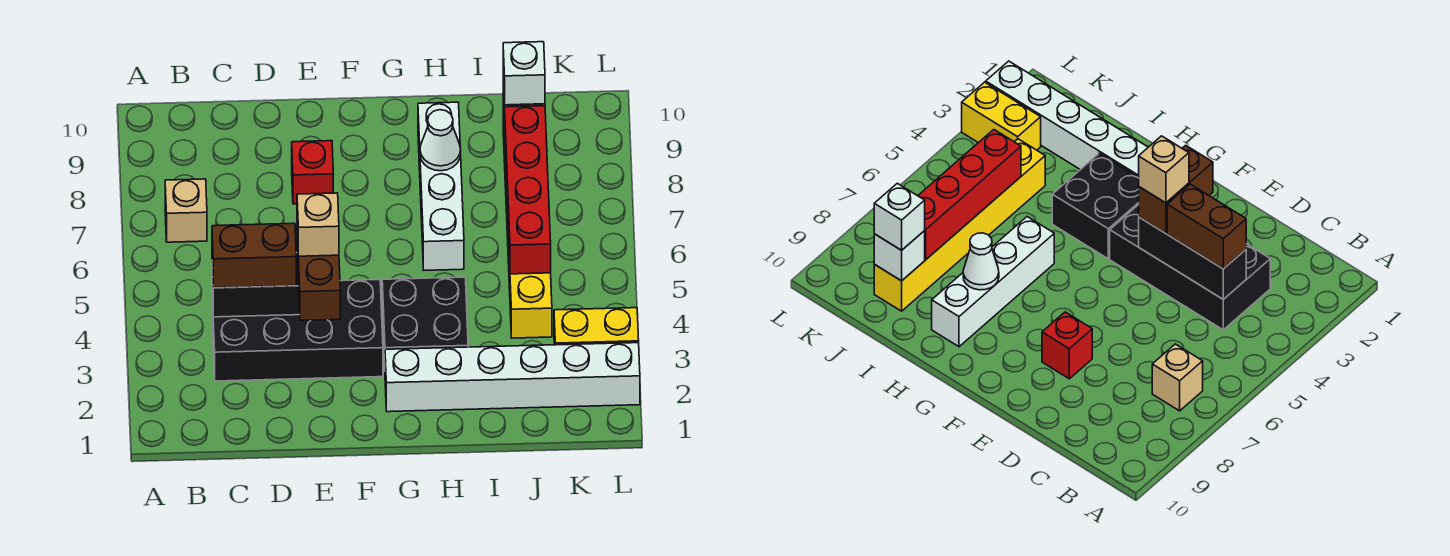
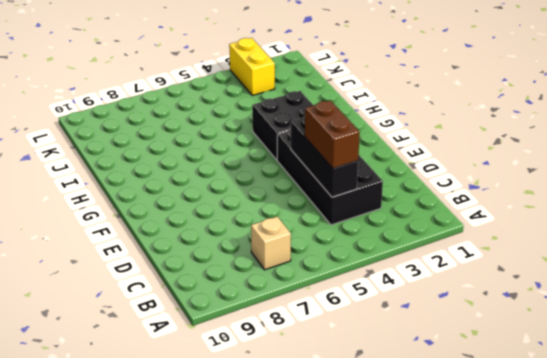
none -> red brick E8 level 1
none -> white brick G2:L2 level 1
none -> white brick H6:H9 level 1

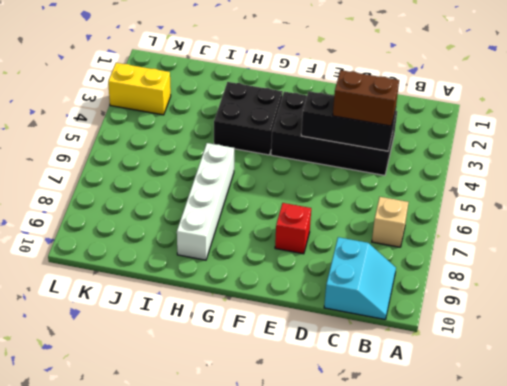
cyan slope B9:C10 level 1 top C -> none
none -> white brick G2:L2 level 1
none -> yellow brick J4:J9 level 1
none -> white cone H8 level 2

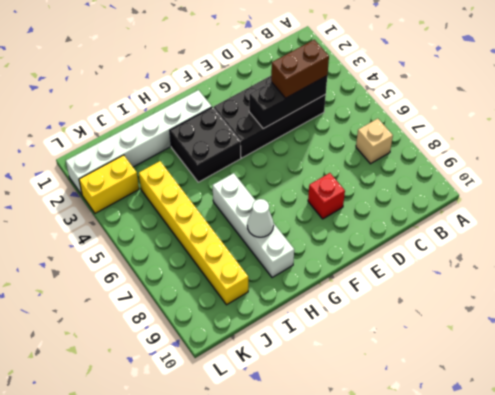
none -> red brick J5:J8 level 2
none -> white brick J9 level 2
none -> brown brick E3:E4 level 3

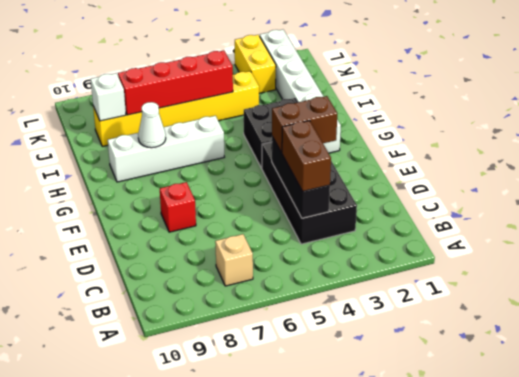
none -> white brick J9 level 3
none -> tan brick E4 level 4

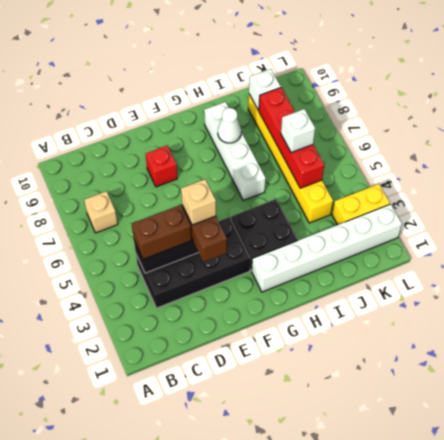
white brick J6 level 3 -> white brick J9 level 3

